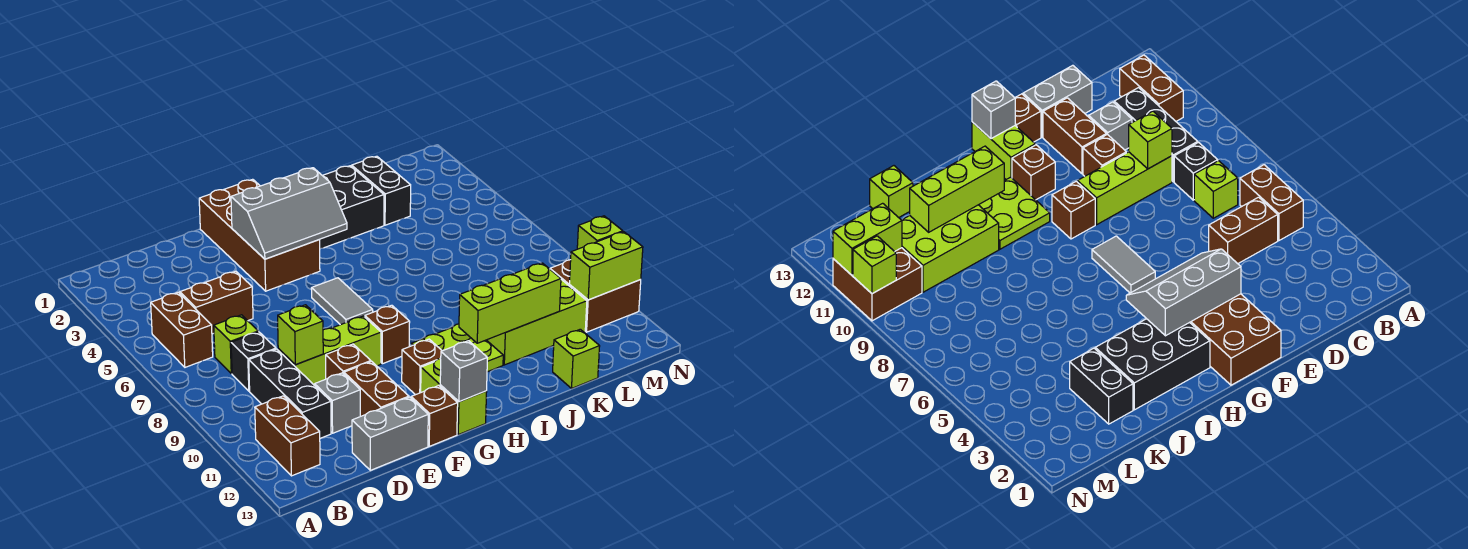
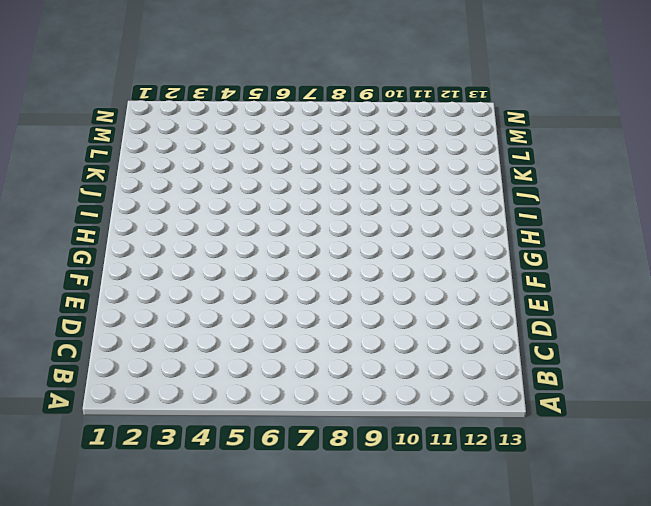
none -> brown brick B5:B6 level 1
none -> brown brick B11:B12 level 1
none -> brown brick C5:D5 level 1

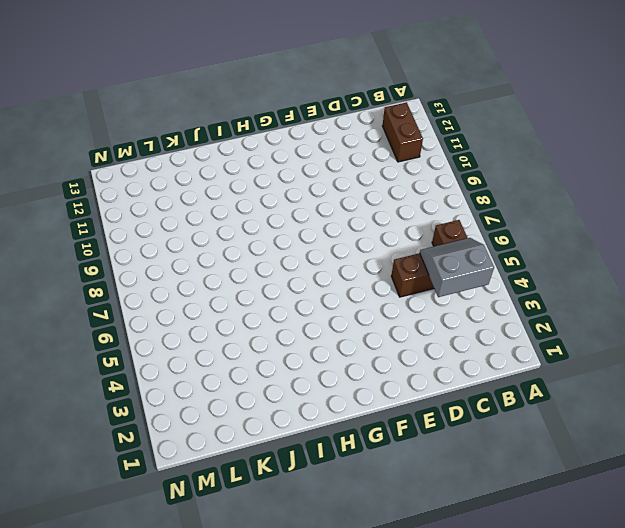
grey slope B4:C5 level 2 top 4 -> none
none -> lime brick C7 level 1
none -> black brick C8 level 1
none -> black brick C9:C11 level 1

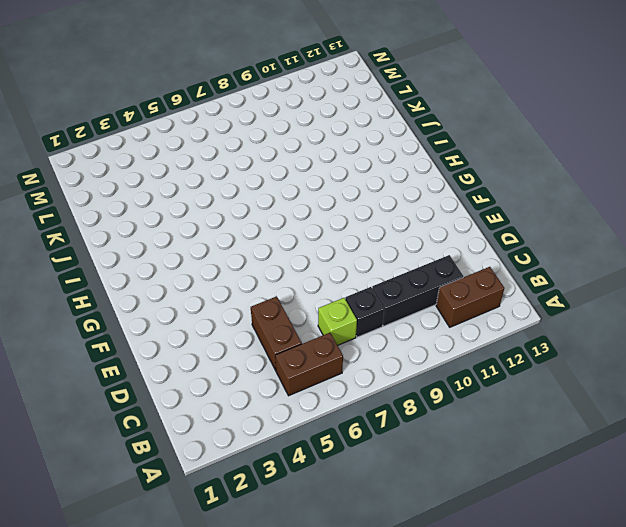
none -> lime brick D9:F9 level 1
none -> grey brick D11 level 1
none -> grey brick D13:E13 level 1

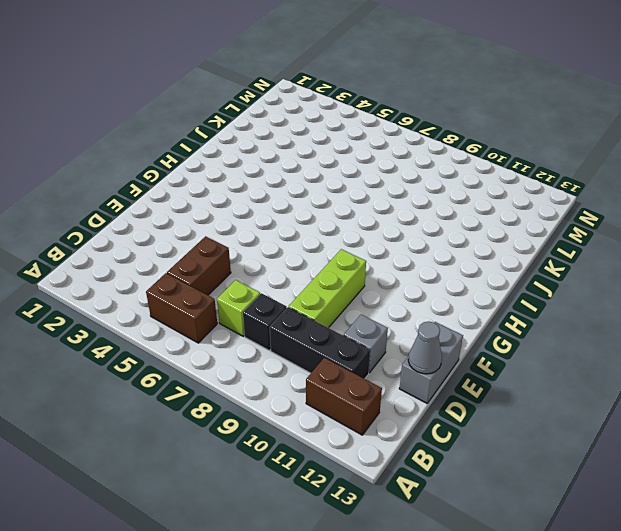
grey cone D13 level 2 -> none
none -> brown brick E10 level 1
none -> brown brick E11:E12 level 1
none -> brown brick F1:G4 level 1

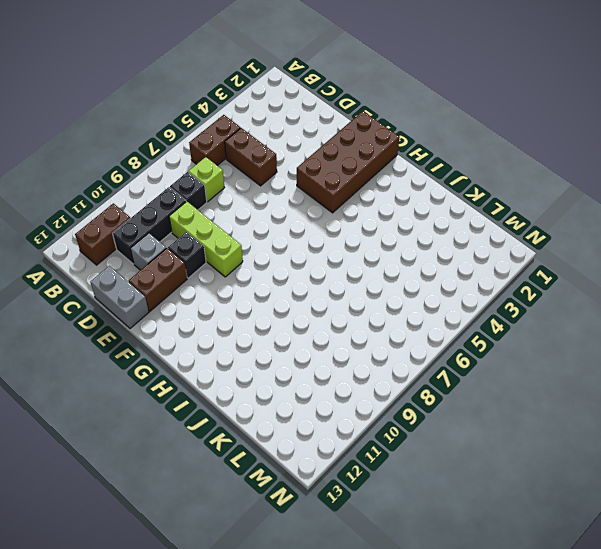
black brick E10 level 1 -> brown brick E10 level 1
none -> brown brick F13 level 1
none -> grey tile G6:G7 level 1
none -> brown brick G9 level 1

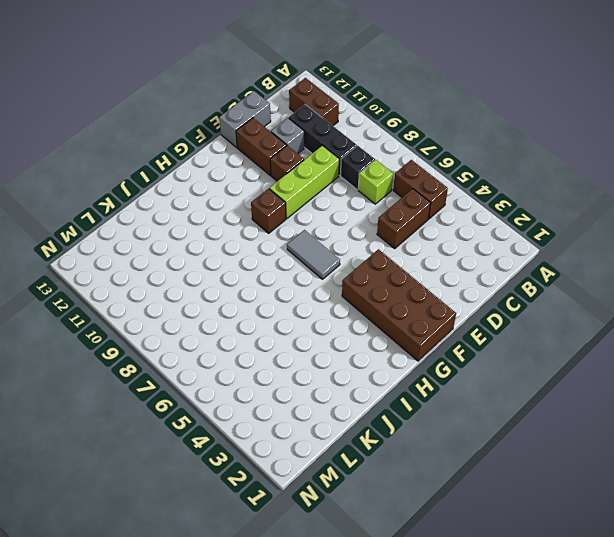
none -> brown brick F13 level 1
none -> brown brick G11 level 1
none -> lime brick G12:G13 level 1

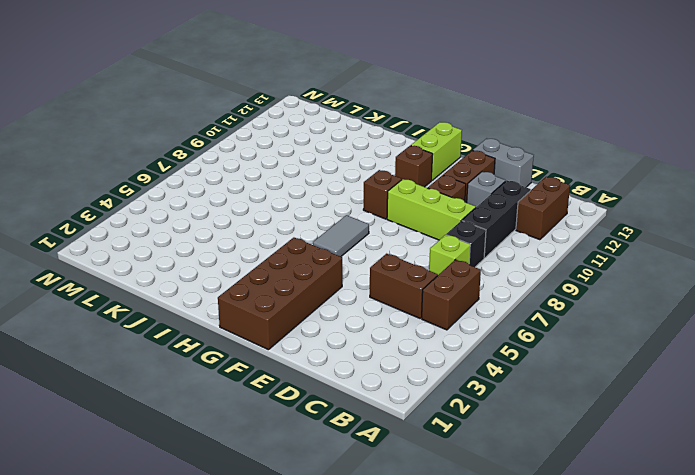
none -> brown brick F13 level 1
none -> black brick H2:J3 level 1
none -> lime plate H10:I11 level 1

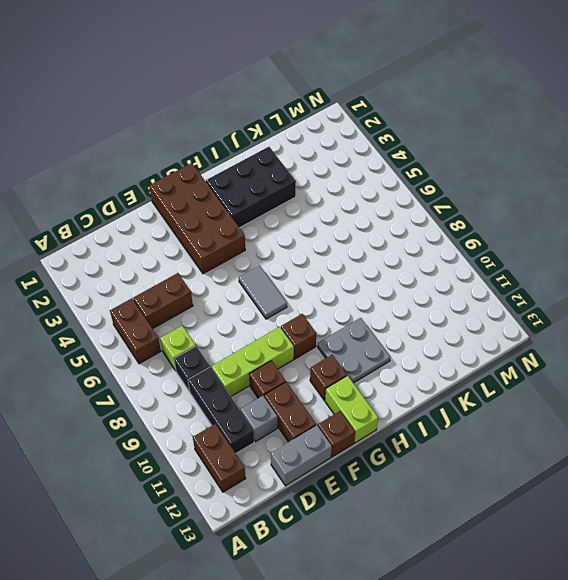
grey plate H10:I11 level 1 -> lime plate H10:I11 level 1
none -> lime brick J10:L11 level 1
none -> black brick K2:K3 level 1
none -> lime brick K13 level 1

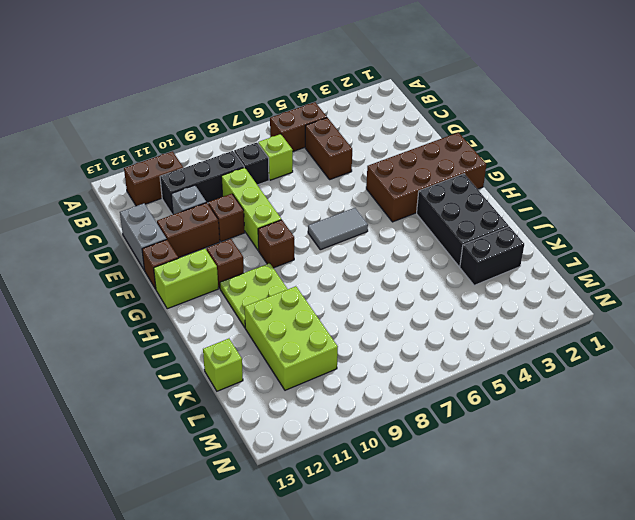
none -> brown brick M10:N11 level 1
none -> lime brick D9 level 2
none -> grey slope F3:H4 level 2 top 3

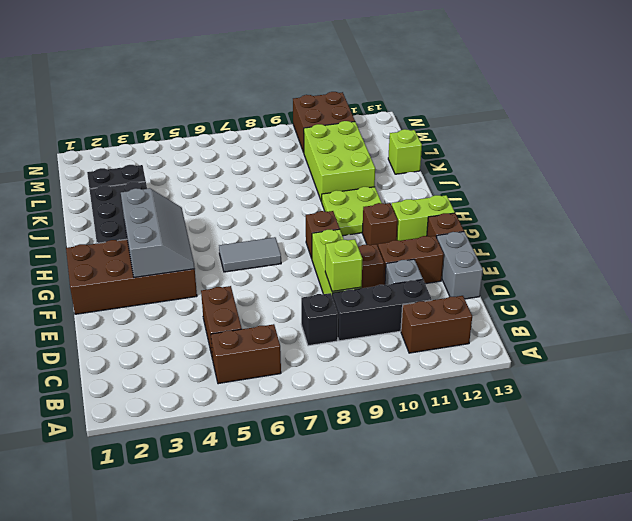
none -> lime brick C7 level 1
none -> grey brick G13 level 2
none -> lime brick I11:K11 level 2

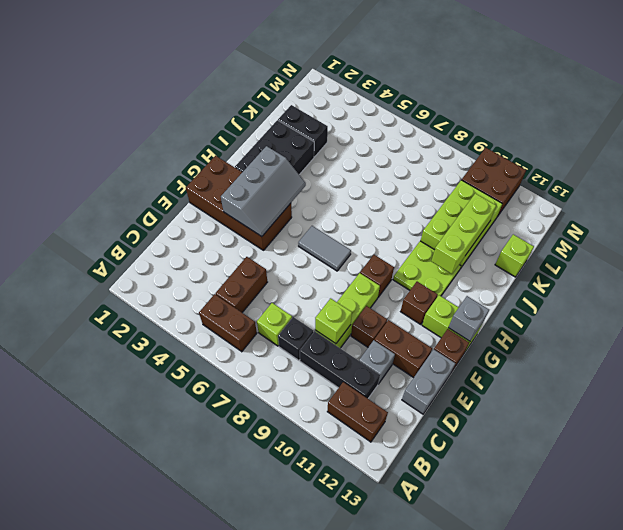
none -> lime brick M11:N11 level 2
none -> lime brick N10 level 2

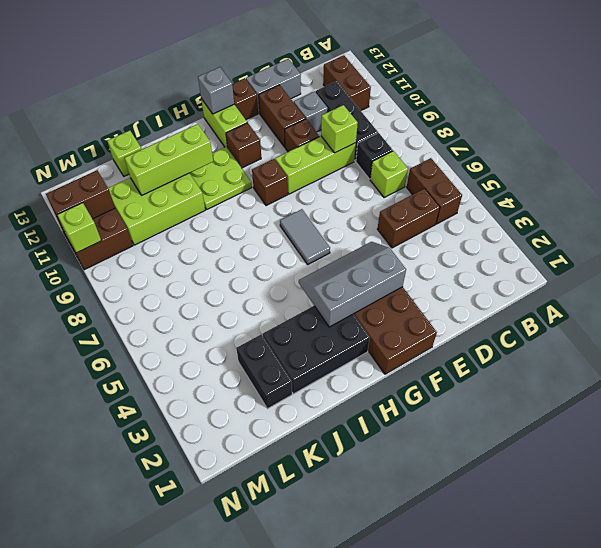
brown brick M11:N11 level 2 -> lime brick M11:N11 level 2

